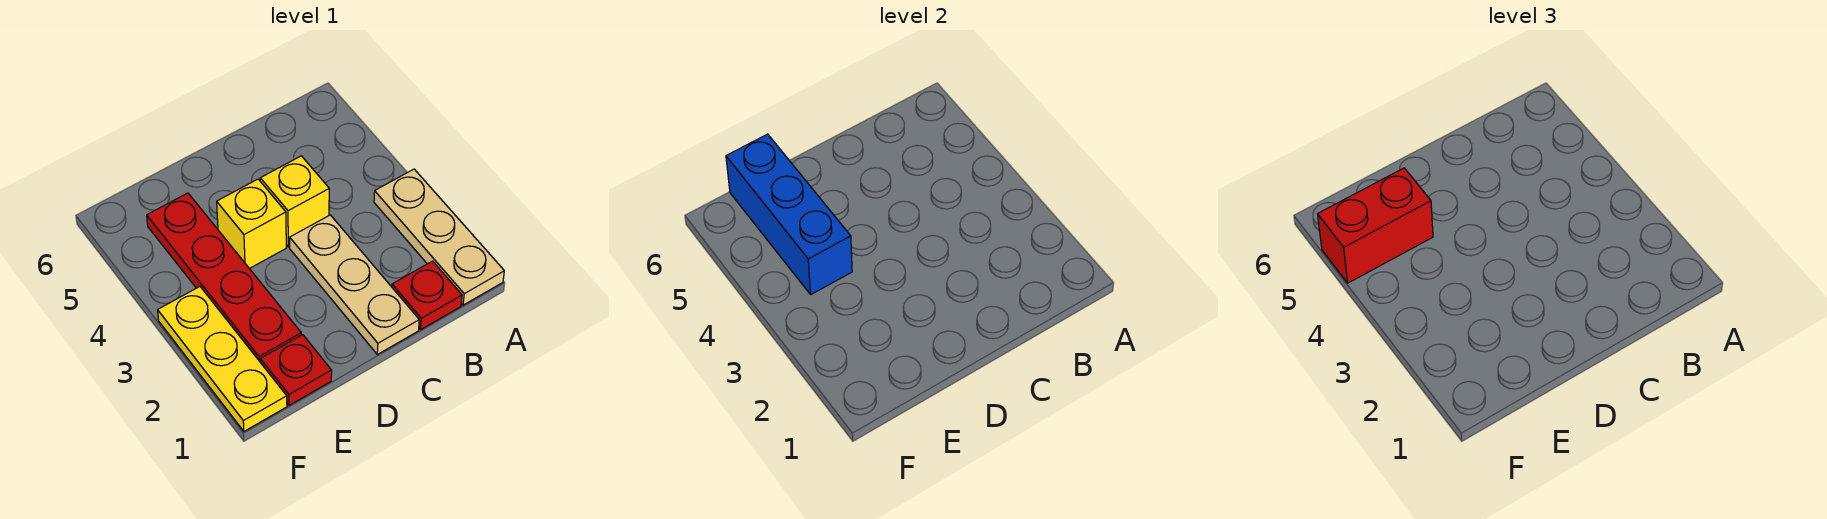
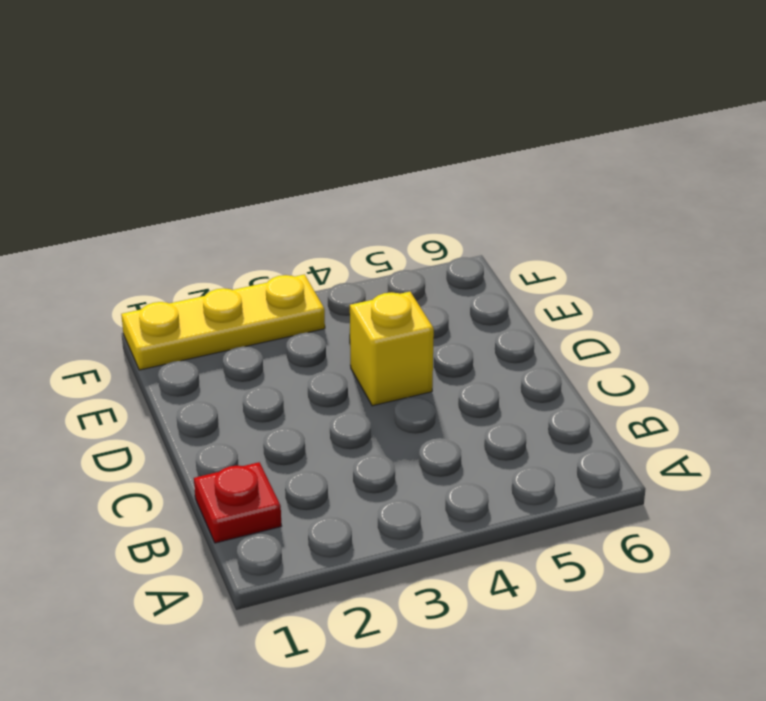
none -> tan plate A1:A3 level 1
none -> tan plate C1:C3 level 1

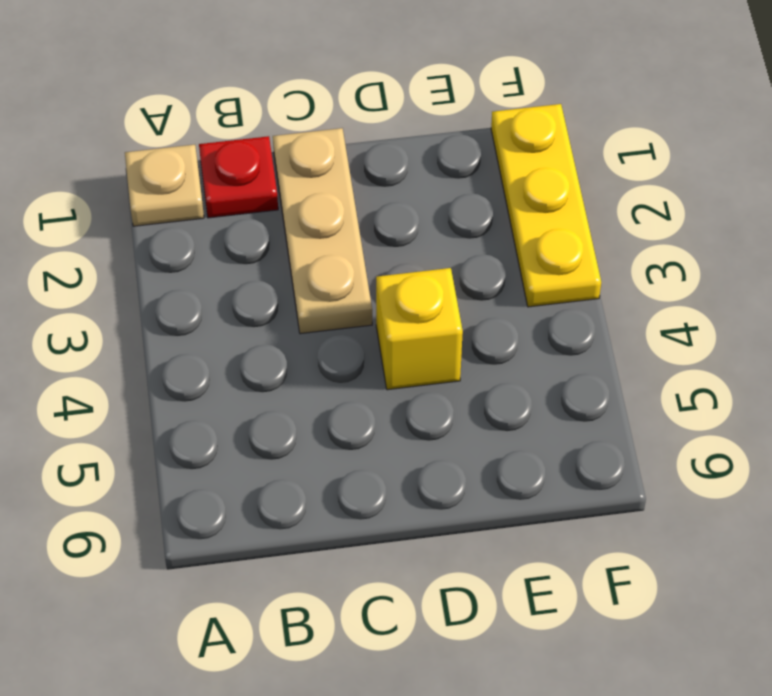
tan plate A1 level 1 -> tan plate A1:A3 level 1
none -> yellow brick C4 level 1
none -> red plate E1 level 1

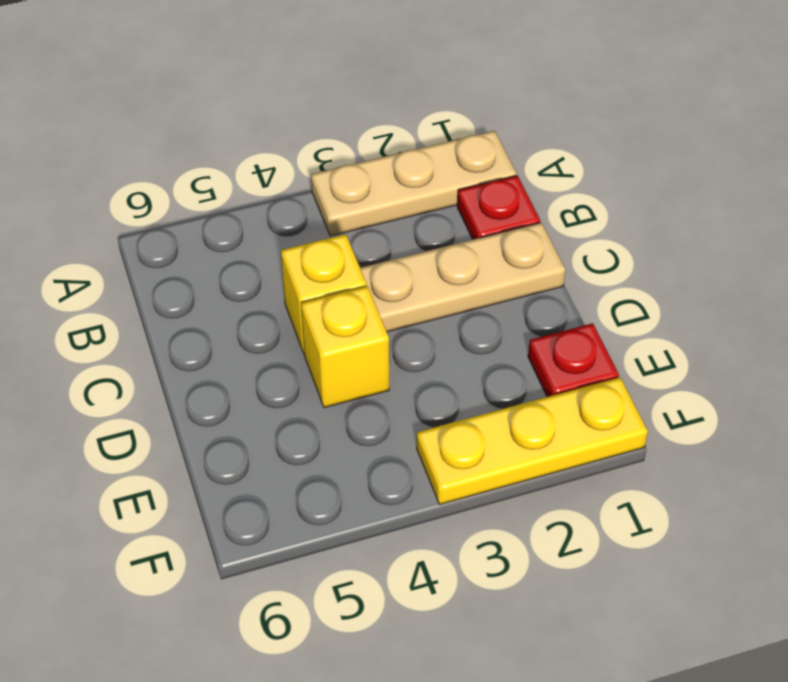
none -> red plate E2:E5 level 1
none -> blue brick E4:E6 level 2

